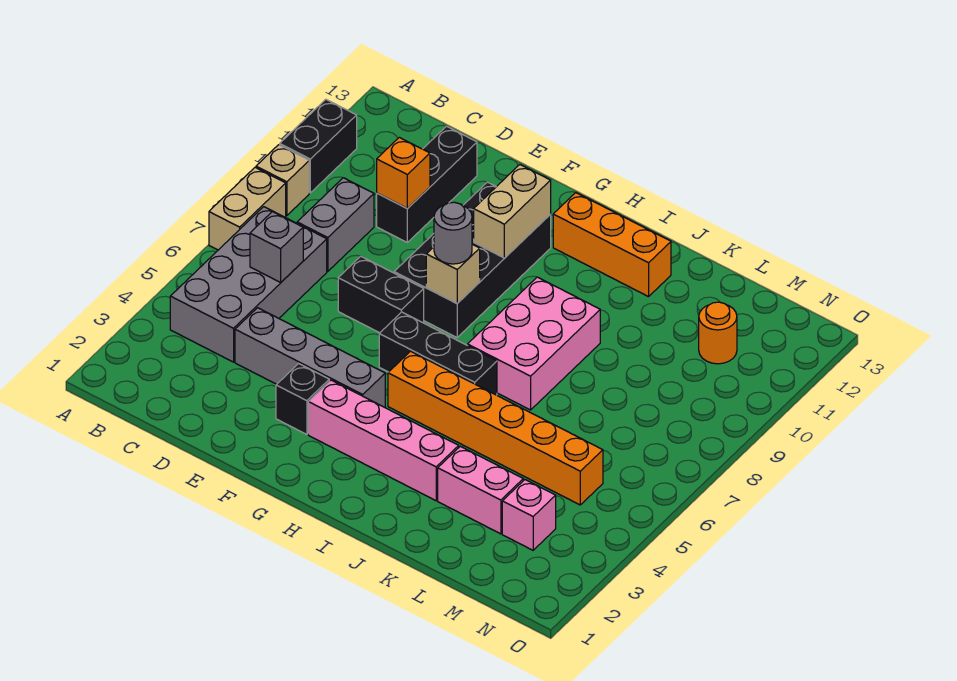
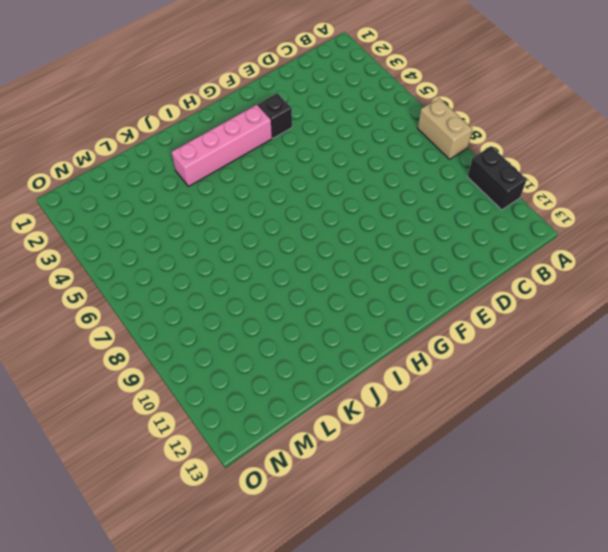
none -> tan brick A9 level 1
none -> grey brick B4:C7 level 1
none -> grey brick C8:C9 level 1

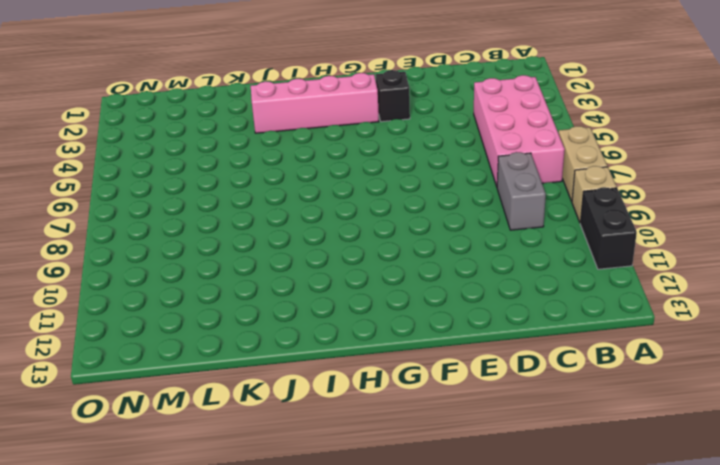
pink brick B4:C7 level 1 -> grey brick B4:C7 level 1
none -> grey brick D4:G4 level 1
none -> black brick D10:D12 level 1
none -> black brick E7:F7 level 1

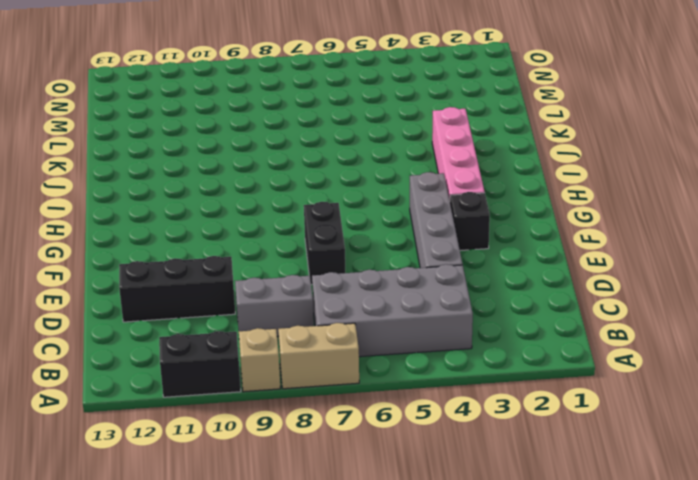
none -> black brick F8:G11 level 1
none -> black brick G6:I6 level 1
none -> orange brick H5:M5 level 1

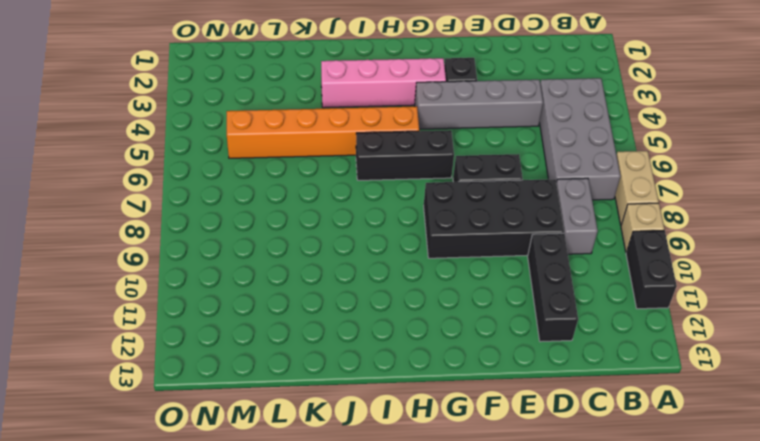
black brick D8:G9 level 1 -> black brick F8:G11 level 1
none -> orange brick H12:J12 level 1
none -> pink brick I7:J9 level 1
none -> pink brick K3:L3 level 1

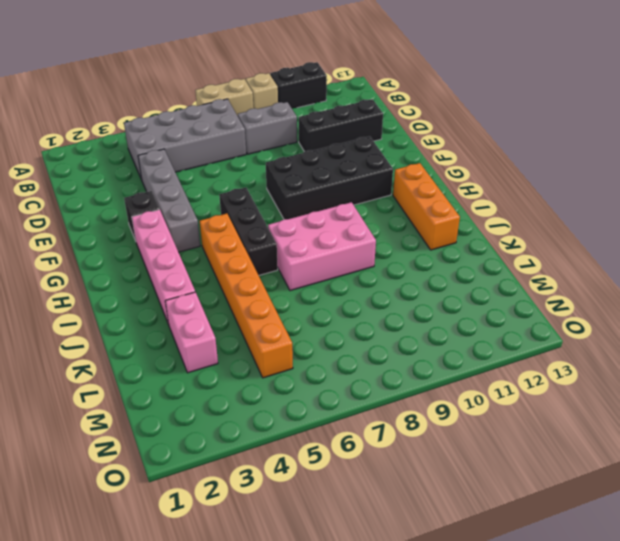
none -> black brick E7:F7 level 1
none -> pink brick M3 level 1
none -> orange round brick M11 level 1

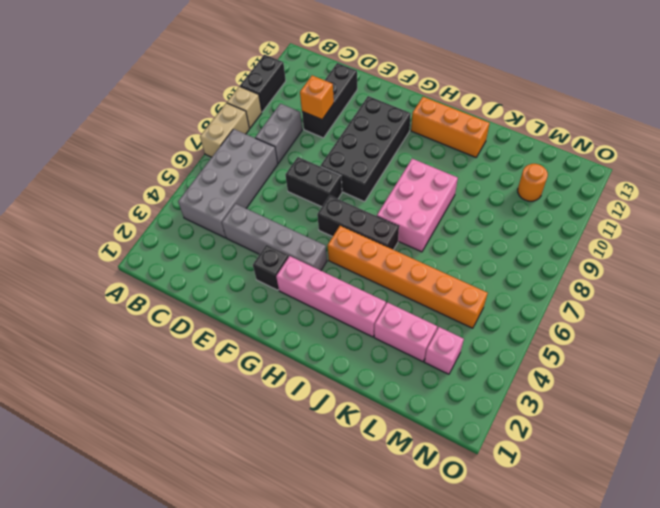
none -> grey brick C6 level 2
none -> tan brick G8 level 2
none -> tan brick G10:G11 level 2

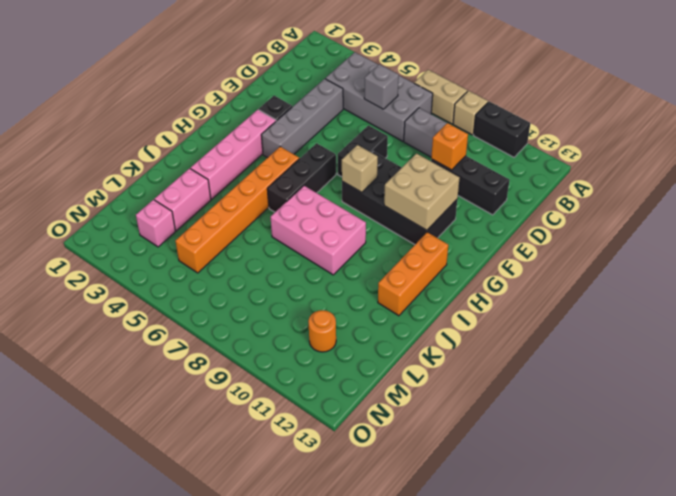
tan brick F10:G11 level 2 -> tan brick G10:G11 level 2
none -> grey round brick G8 level 3

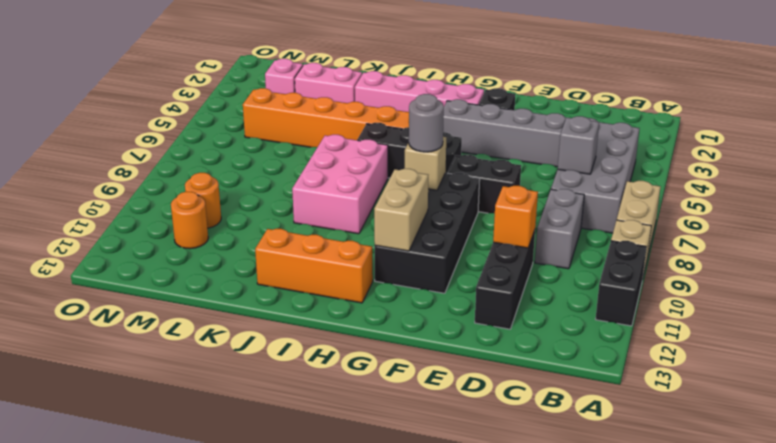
orange round brick M10 level 1 -> none

